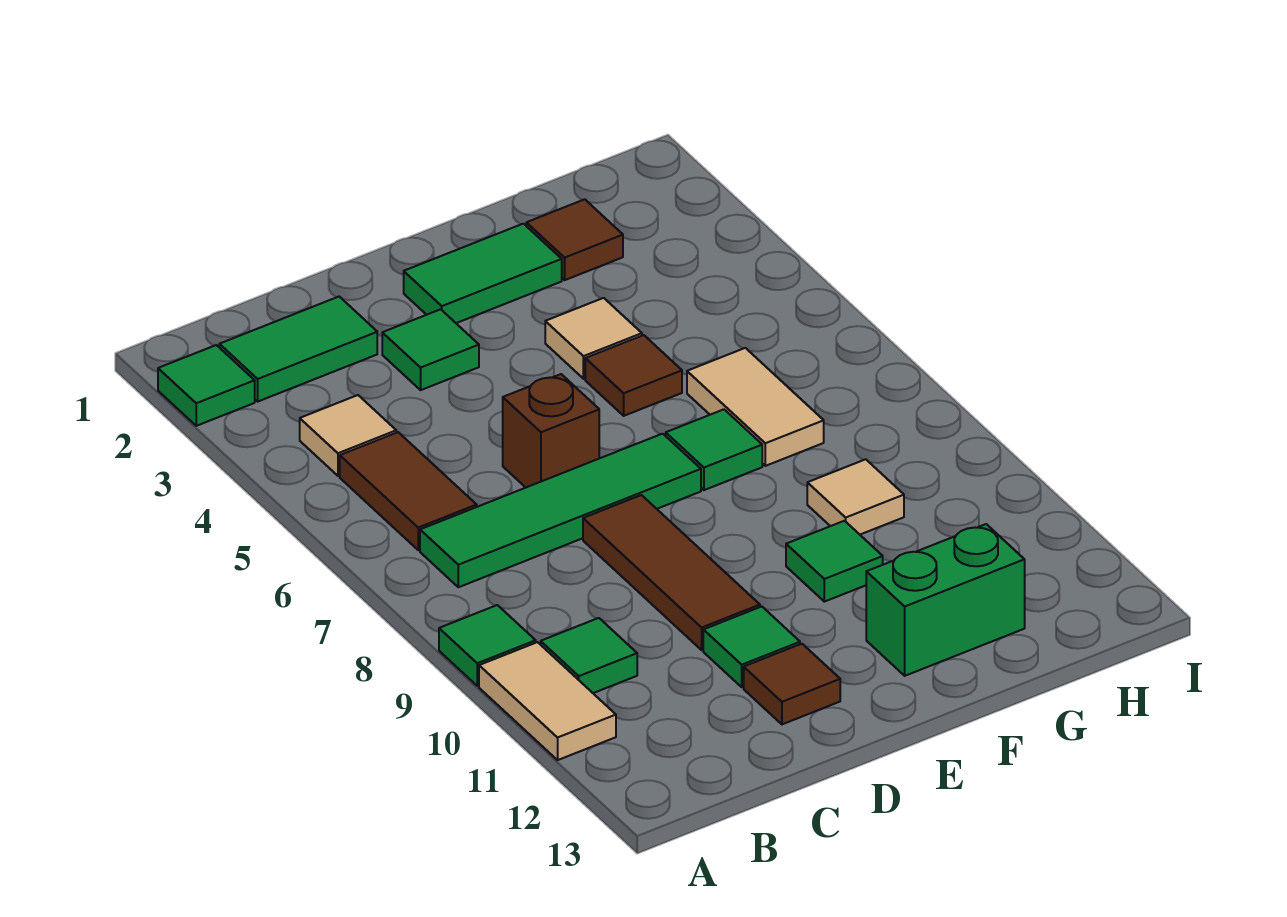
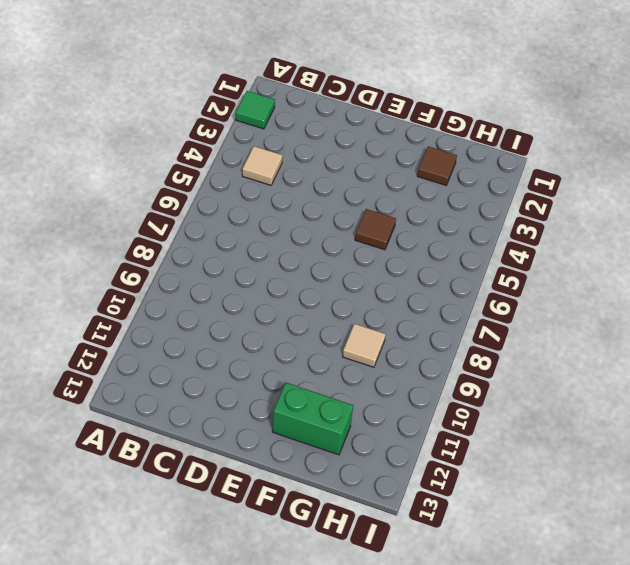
none -> green tile A9 level 1
none -> tan tile A10:A11 level 1
none -> green tile B2:C2 level 1

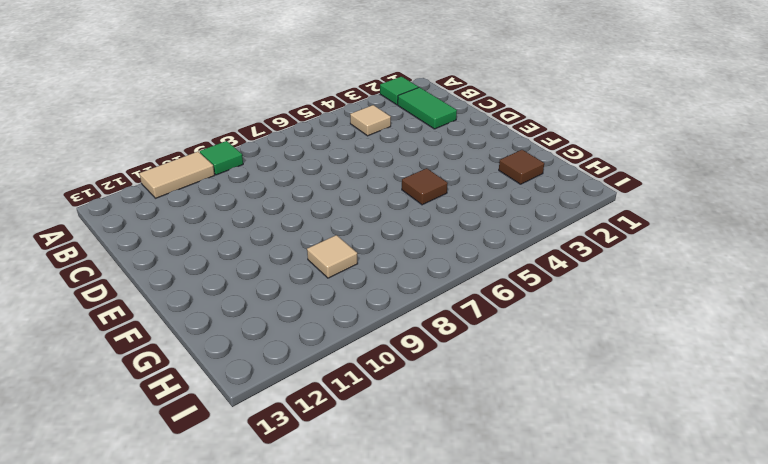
none -> brown tile B5:B6 level 1
none -> green tile B7:E7 level 1
none -> green tile B10 level 1

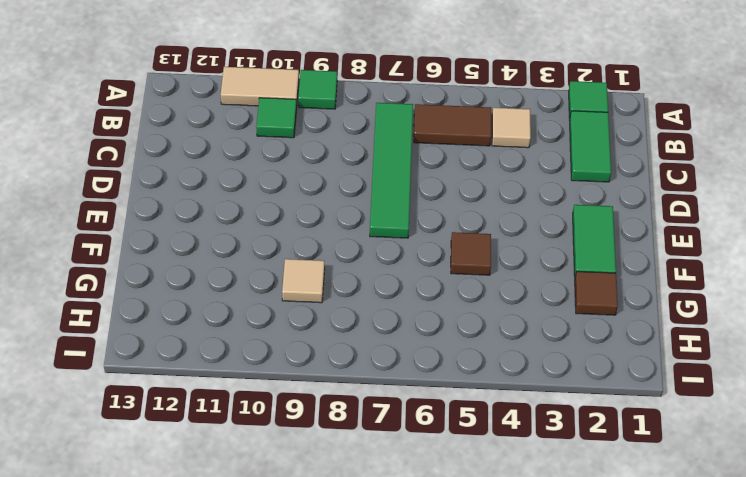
none -> green tile D3 level 1
none -> brown brick D6 level 1
none -> brown tile D8:D10 level 1

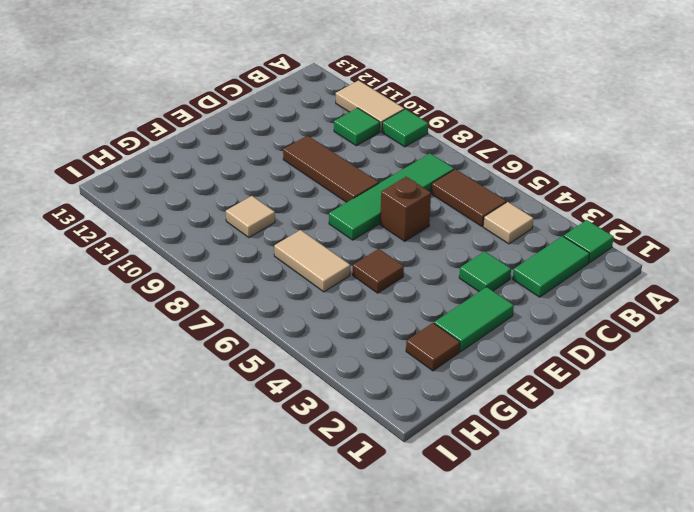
none -> green tile D11 level 1
none -> brown tile D12 level 1
none -> tan tile F4 level 1

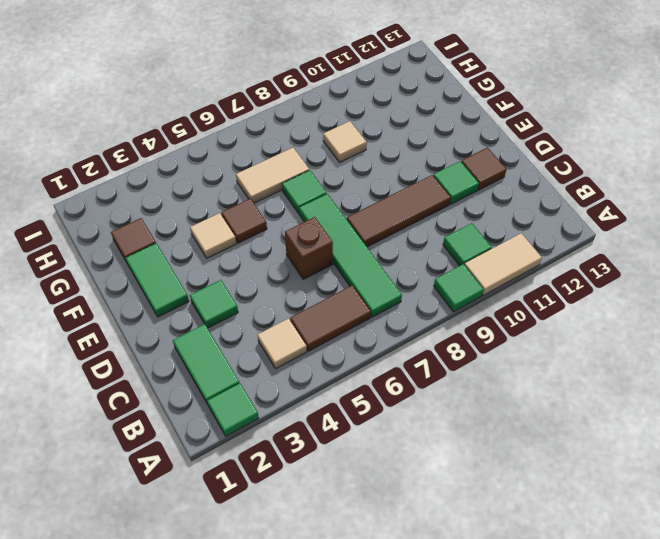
none -> green tile F10 level 1
none -> green brick F12:G12 level 1

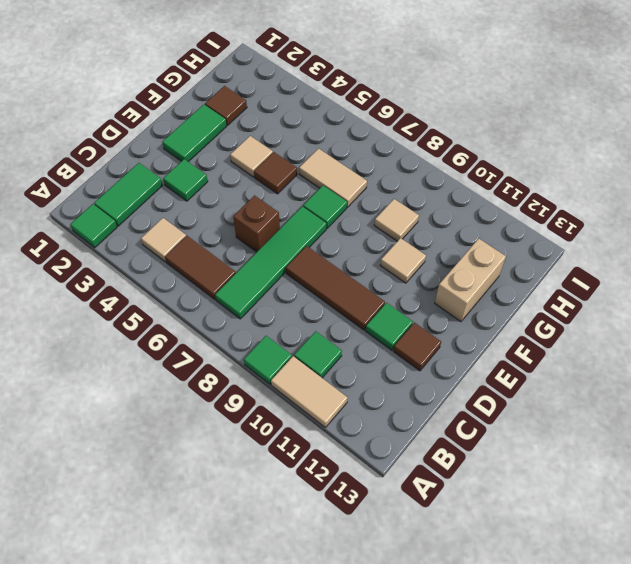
tan tile F10 level 1 -> green tile F10 level 1
tan brick F12:G12 level 1 -> green brick F12:G12 level 1

